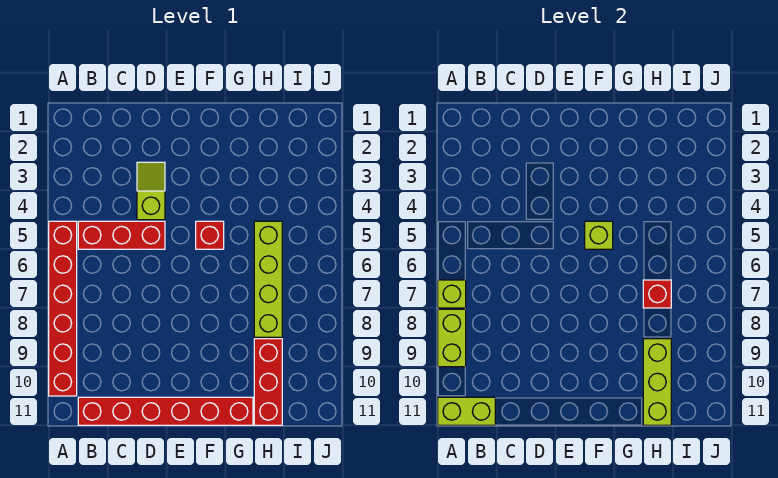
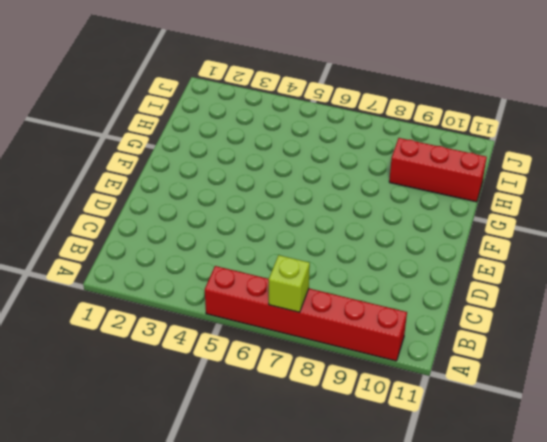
none -> red brick B5:D5 level 1
none -> red brick B11:G11 level 1
none -> lime slope D3:D4 level 1 top 4

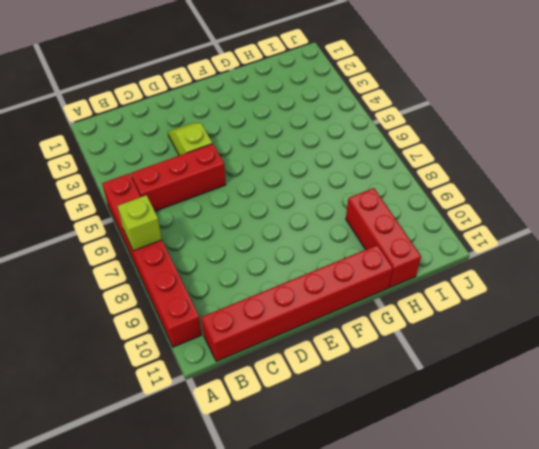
none -> red brick F5 level 1
none -> lime brick H5:H8 level 1
none -> lime brick A8:A9 level 2

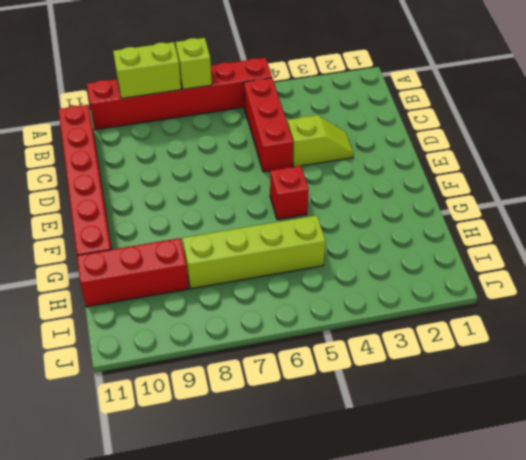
none -> lime brick A11:B11 level 2
none -> lime brick F5 level 2
none -> red brick H7 level 2

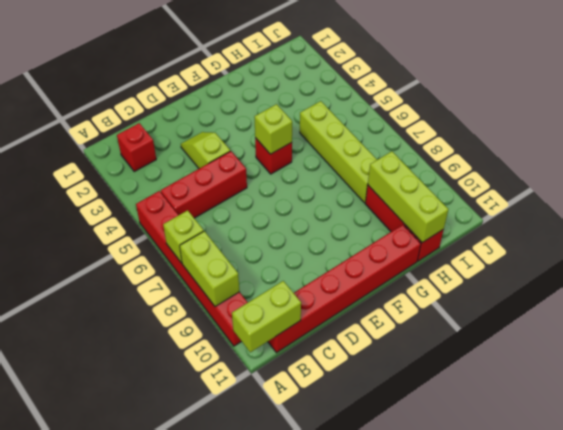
red brick B2 level 1 -> red brick H7 level 2

